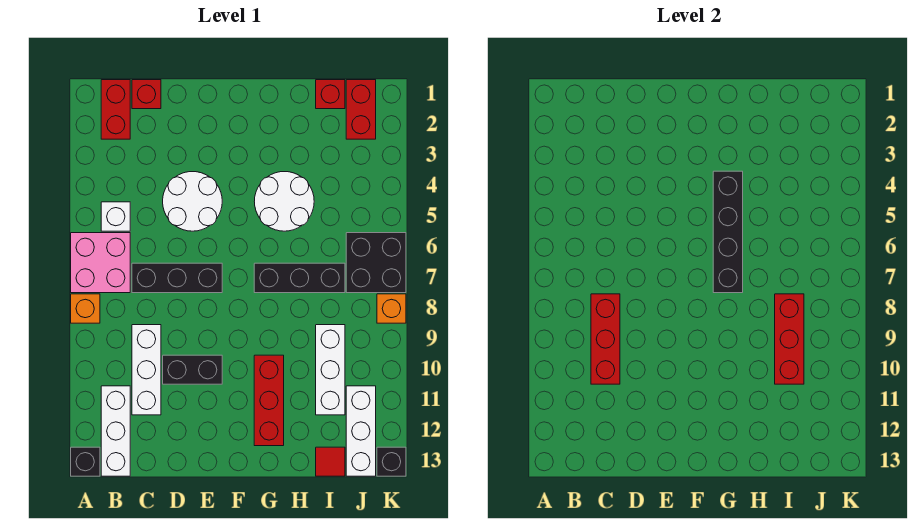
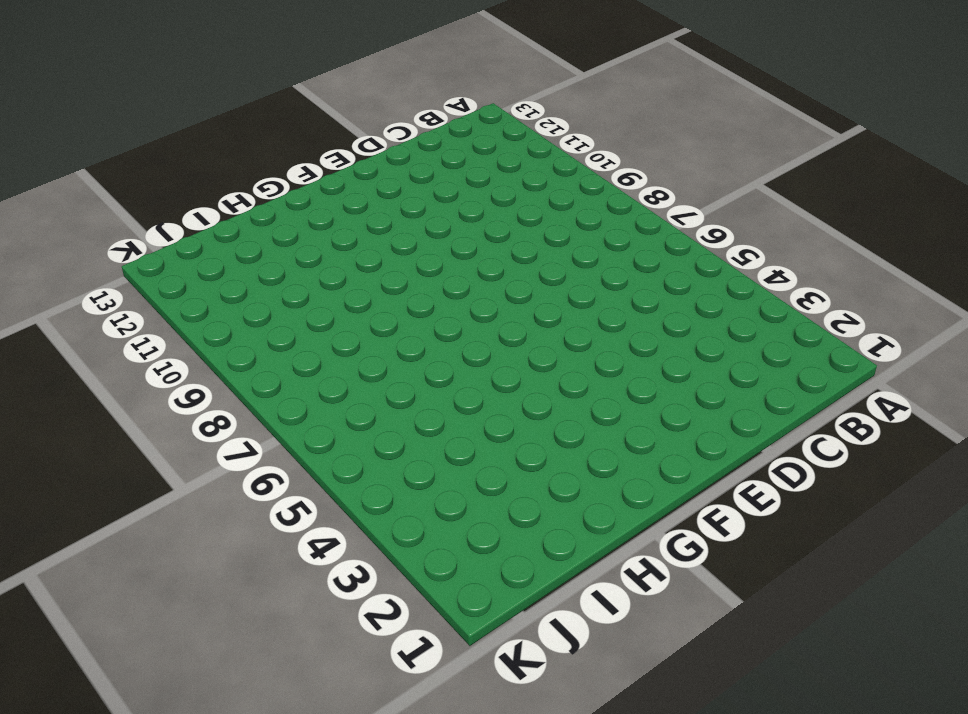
none -> pink brick A6:B7 level 1
none -> orange brick A8 level 1
none -> black brick A13 level 1

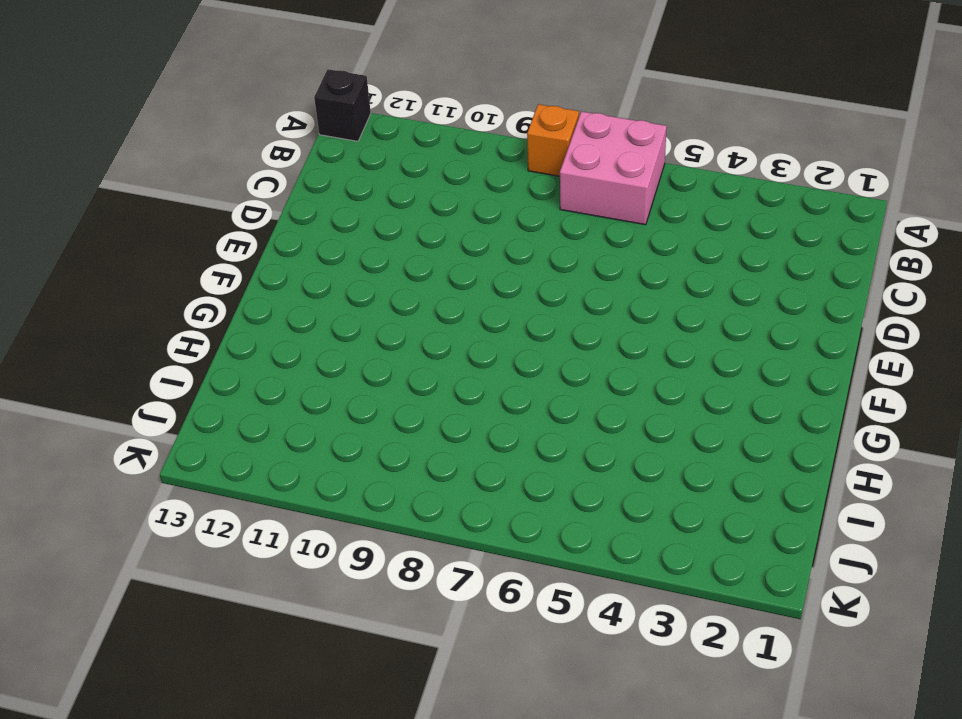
none -> red brick B1:B2 level 1
none -> white brick B5 level 1
none -> white brick B11:B13 level 1

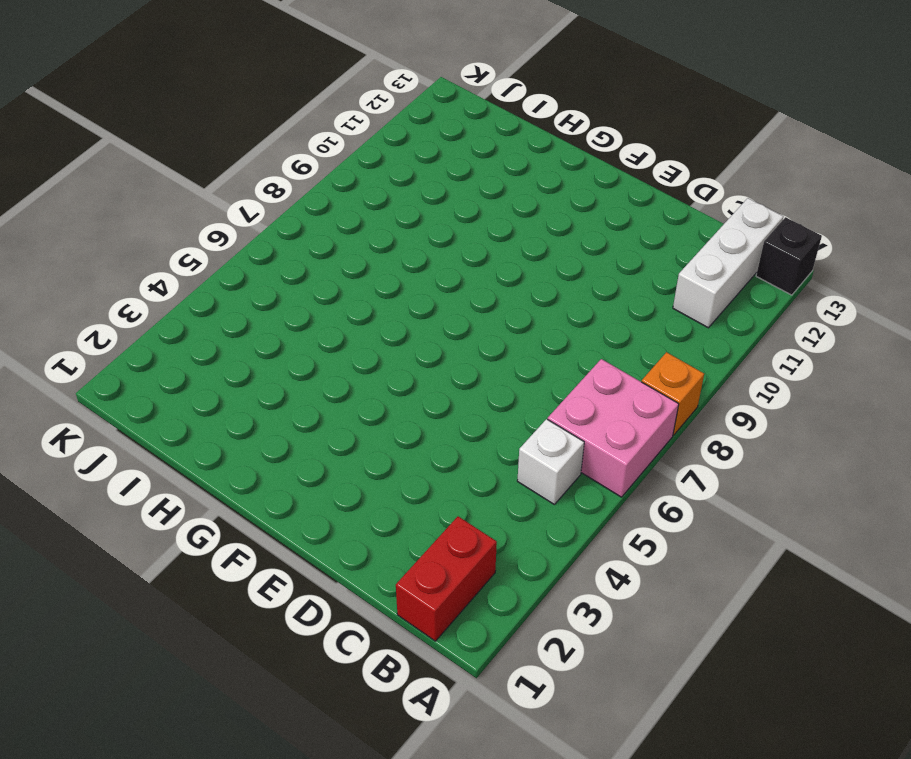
none -> red brick C1 level 1
none -> black brick C7:E7 level 1
none -> white brick C9:C11 level 1

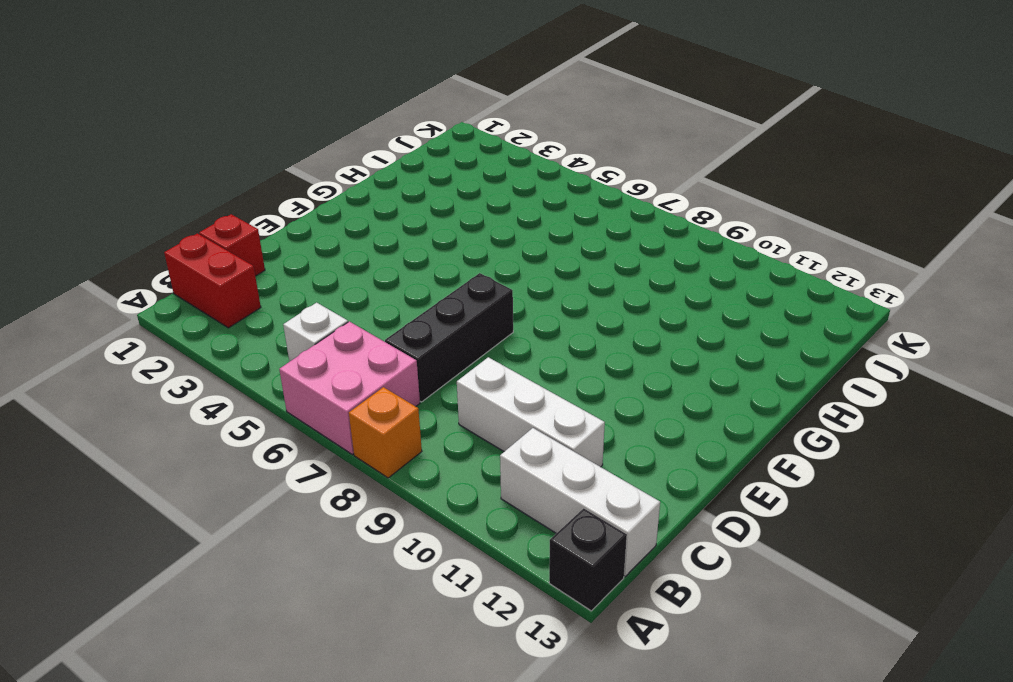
none -> white round brick D4:E5 level 1
none -> black brick D10:E10 level 1
none -> white round brick G4:H5 level 1

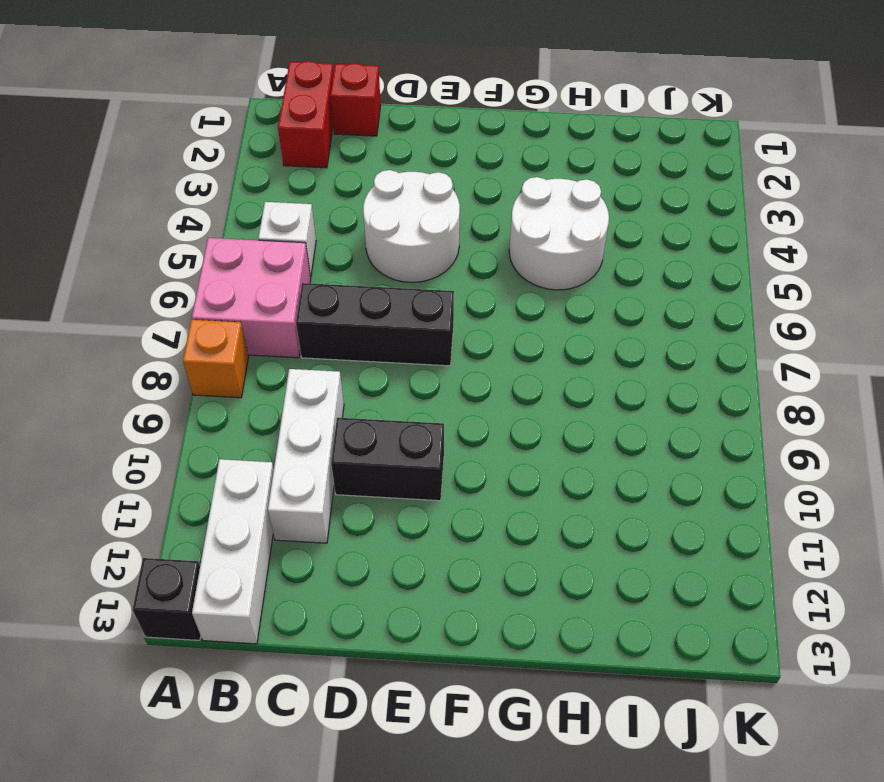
none -> black brick G7:I7 level 1
none -> red brick G10:G12 level 1
none -> red brick I1 level 1

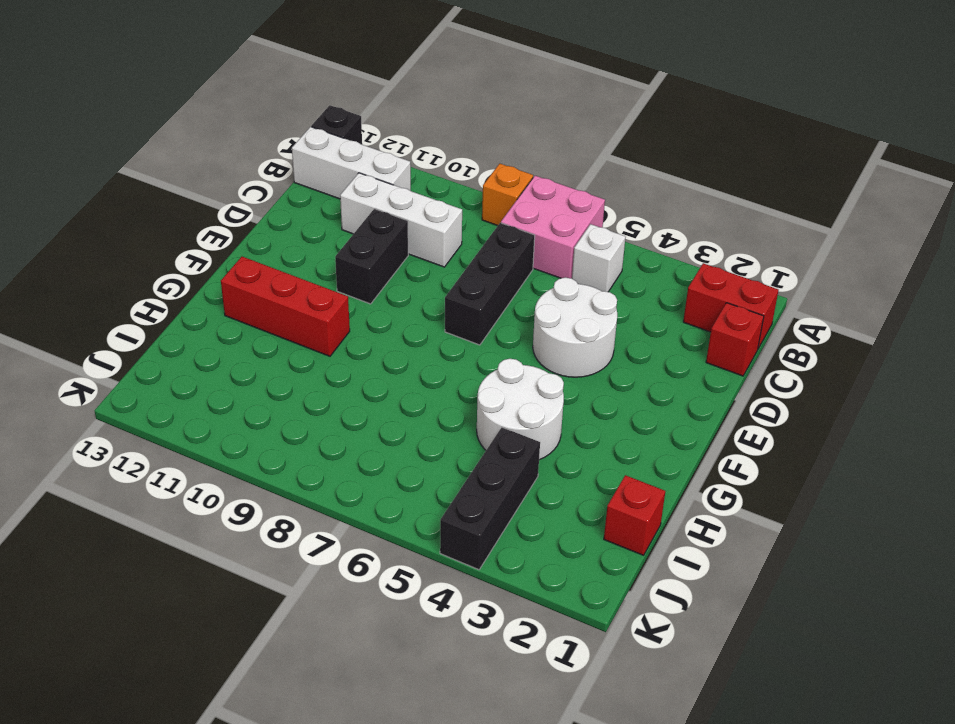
black brick I4:K4 level 1 -> black brick G7:I7 level 1
none -> white brick I9:I11 level 1
none -> red tile I13 level 1
none -> red brick J1:J2 level 1

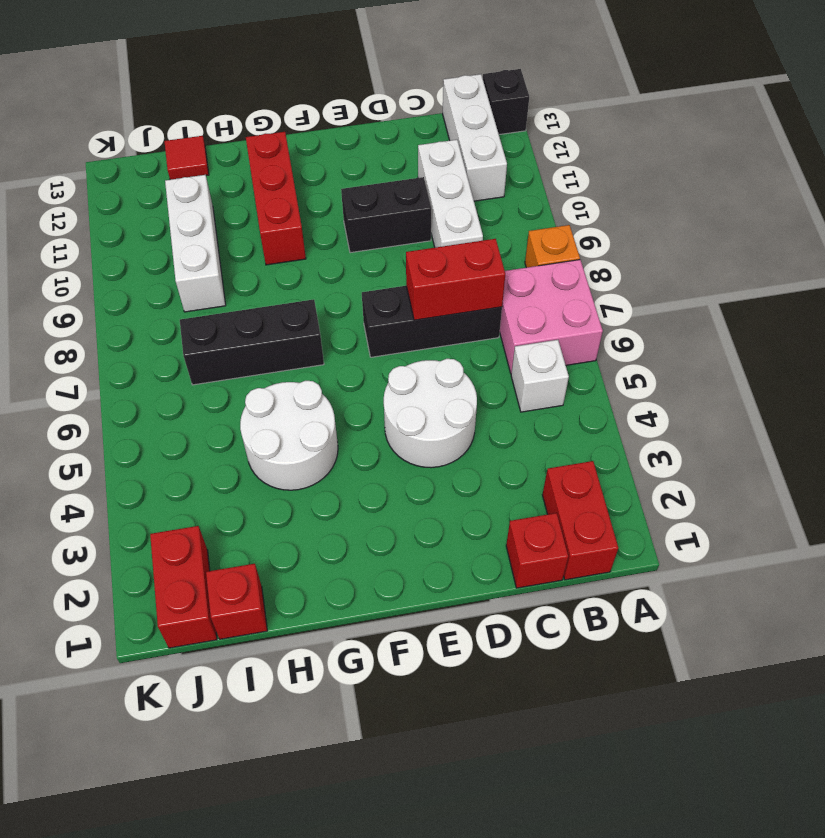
red brick C7:D7 level 2 -> none
none -> black brick J6:K7 level 1
none -> white brick J11:J13 level 1
none -> orange brick K8 level 1

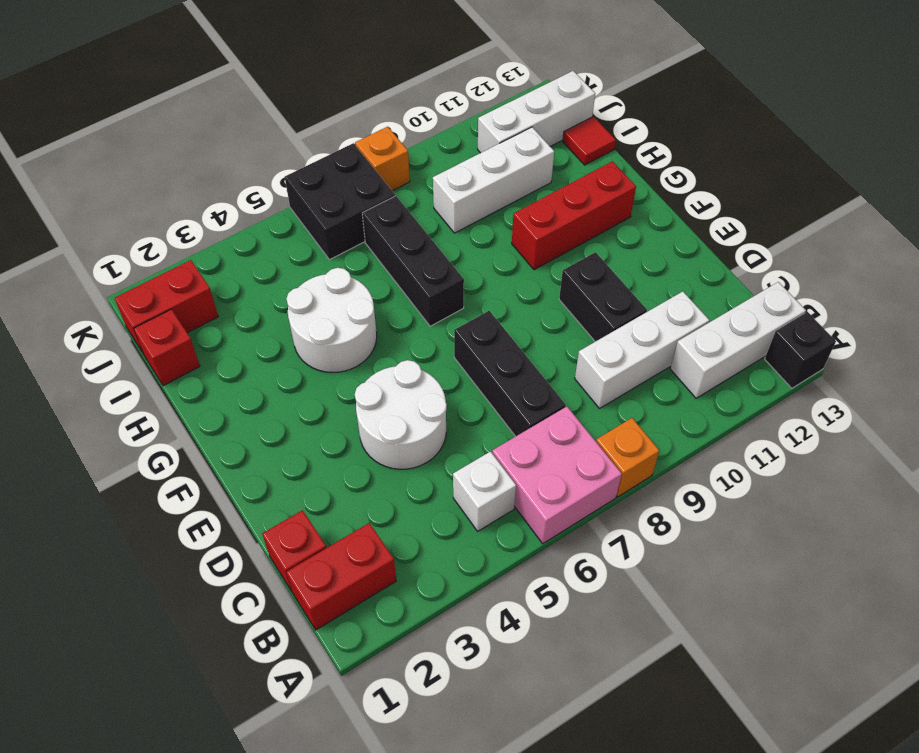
none -> black brick K13 level 1
none -> red brick C8:C10 level 2
none -> black brick G4:G7 level 2

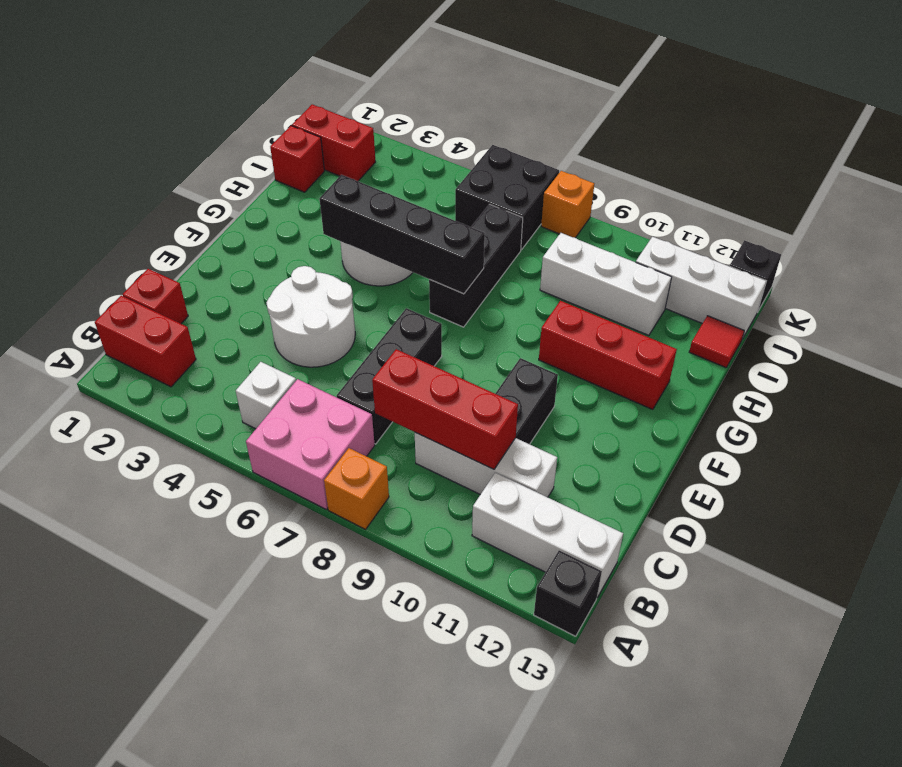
none -> red brick I8:I10 level 2

